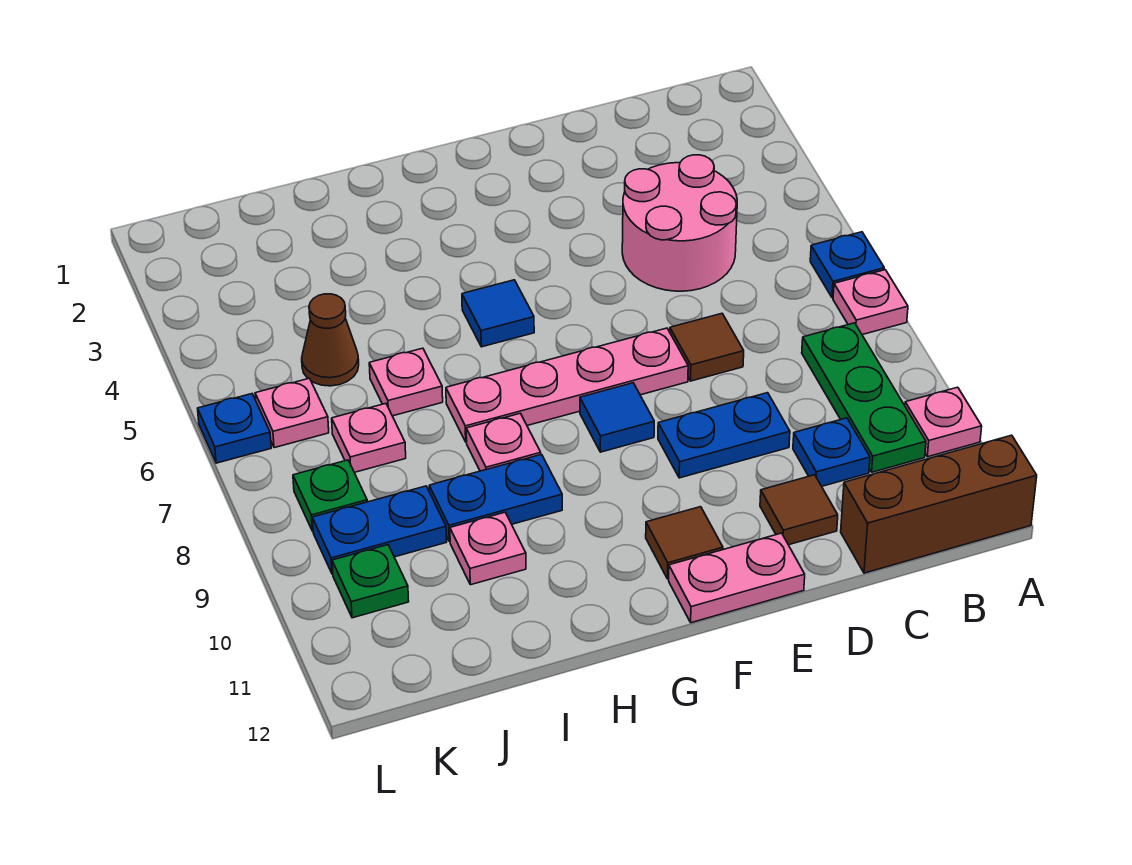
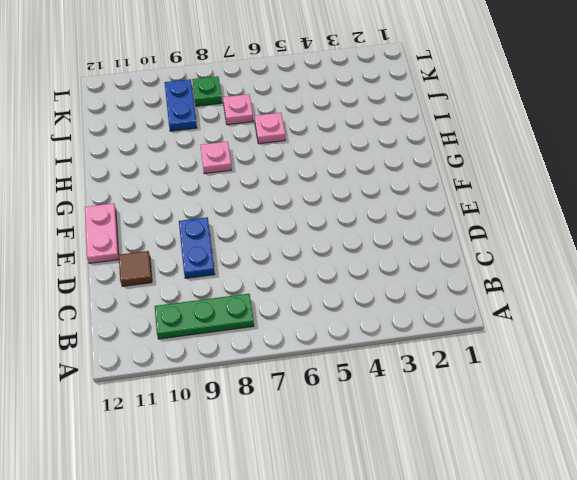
none -> blue plate A6 level 1
none -> pink plate A7 level 1
none -> pink plate A10 level 1

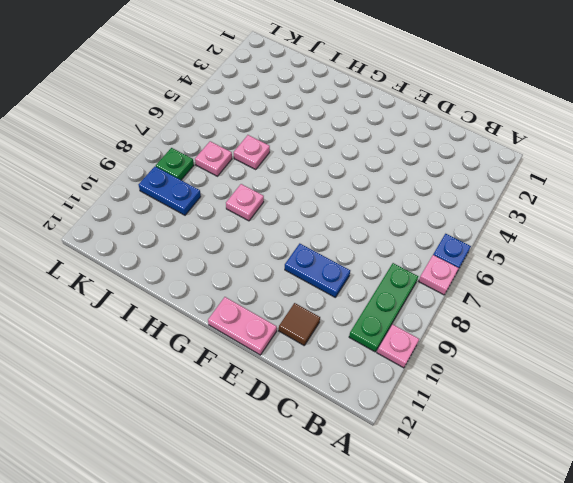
none -> brown brick A12:C12 level 1
none -> pink round brick C4:D5 level 1
none -> blue plate C10 level 1

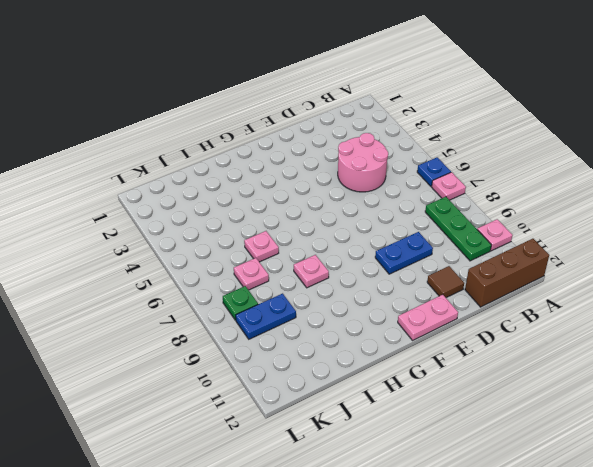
none -> blue plate C10 level 1
none -> brown tile D7 level 1
none -> pink plate E7:H7 level 1

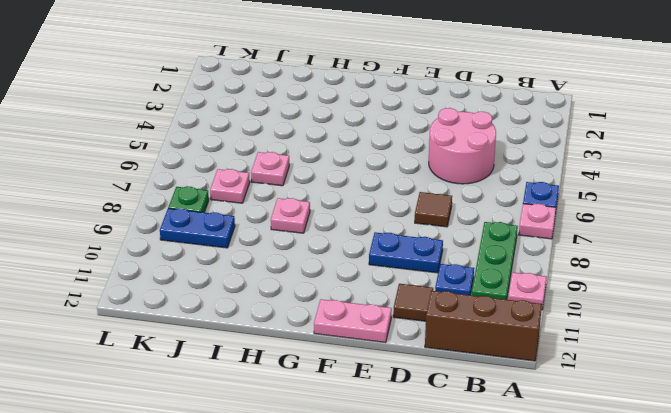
none -> pink plate E7:H7 level 1
none -> blue tile F8 level 1
none -> brown tile F11 level 1

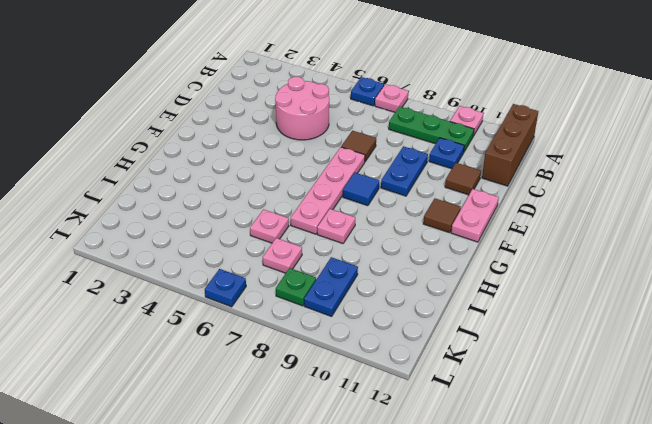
none -> blue tile G5 level 1
none -> blue plate H9:I9 level 1
none -> pink plate I10 level 1

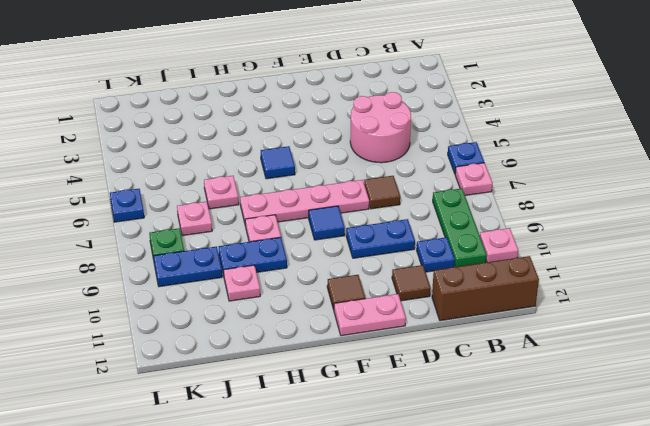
none -> brown cone J5 level 1
none -> pink plate K6 level 1
none -> green plate K10 level 1

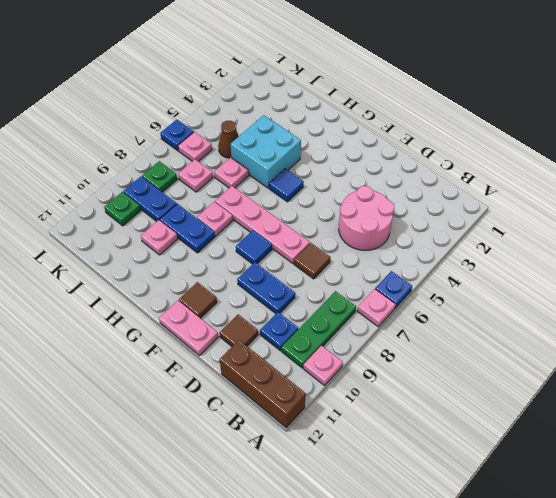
cyan brick H4:I5 level 1 -> none

